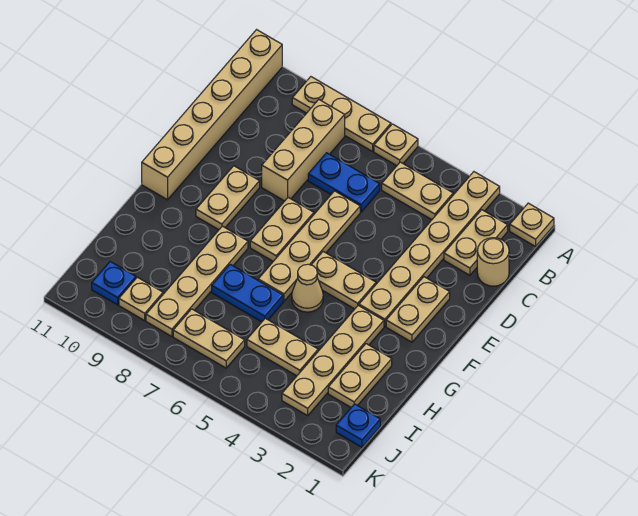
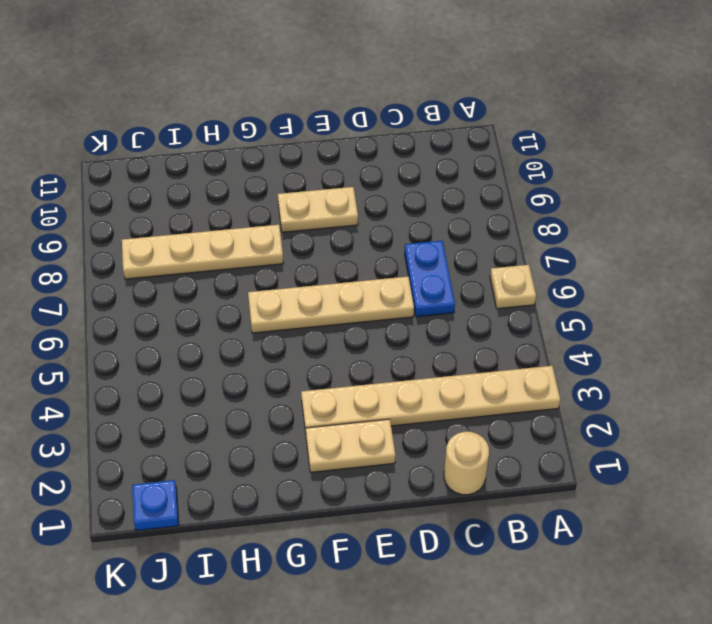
none -> tan plate A1 level 1
none -> tan plate A7:A9 level 1
none -> tan brick A11:F11 level 1

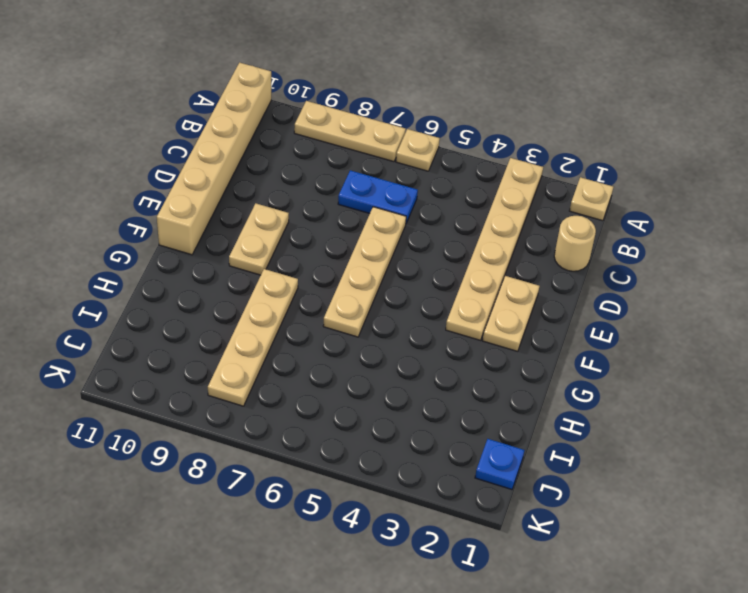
none -> tan plate B2:C2 level 1
none -> tan plate B4:B5 level 1
none -> tan brick B8:D8 level 1

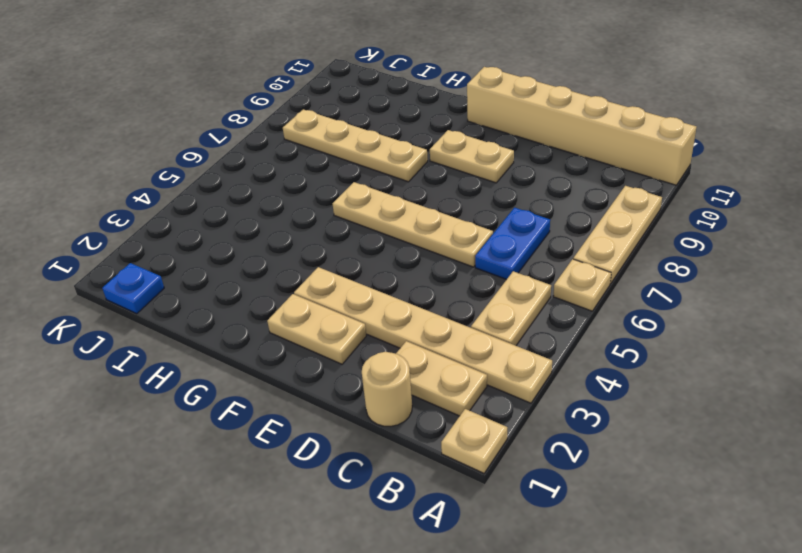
none -> tan brick B8:D8 level 1
none -> tan plate E7:F7 level 1
none -> tan plate F4:F5 level 1

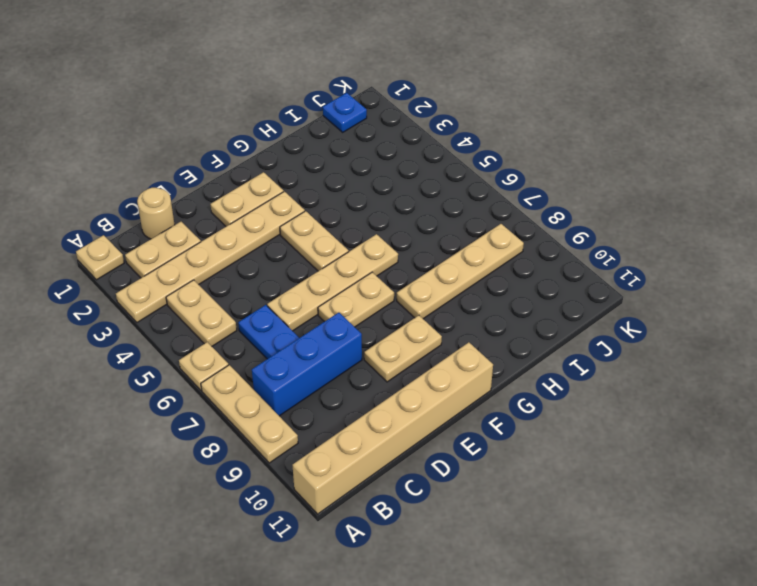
blue brick B8:D8 level 1 -> tan brick B8:D8 level 1
none -> tan plate G3:J3 level 1
none -> tan cone G5 level 1
none -> tan plate H2:I2 level 1

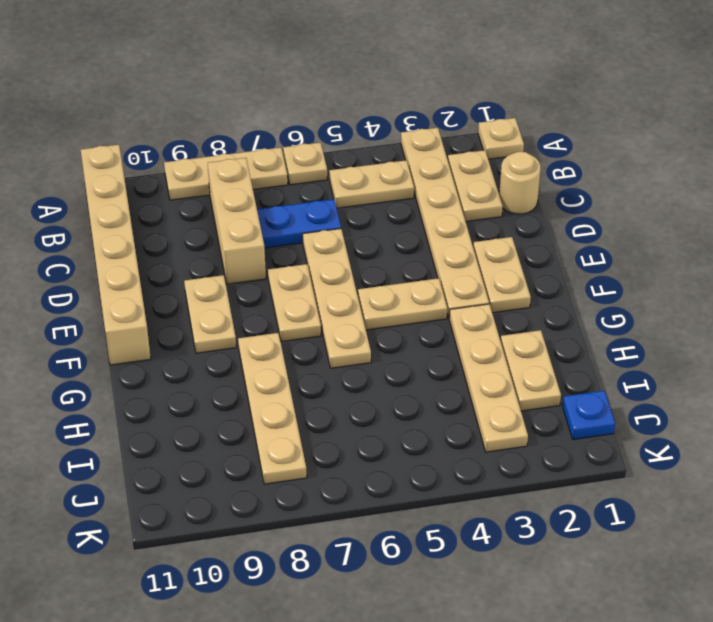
none -> tan cone G5 level 1
none -> blue plate H6:H7 level 1
none -> tan plate I4:I5 level 1

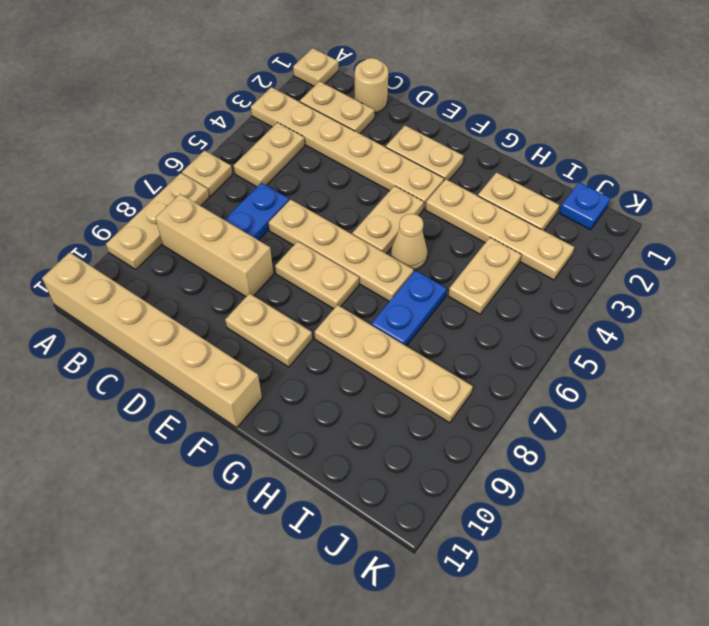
none -> tan plate J6:J7 level 1
none -> tan plate J9 level 1
none -> blue plate J10 level 1

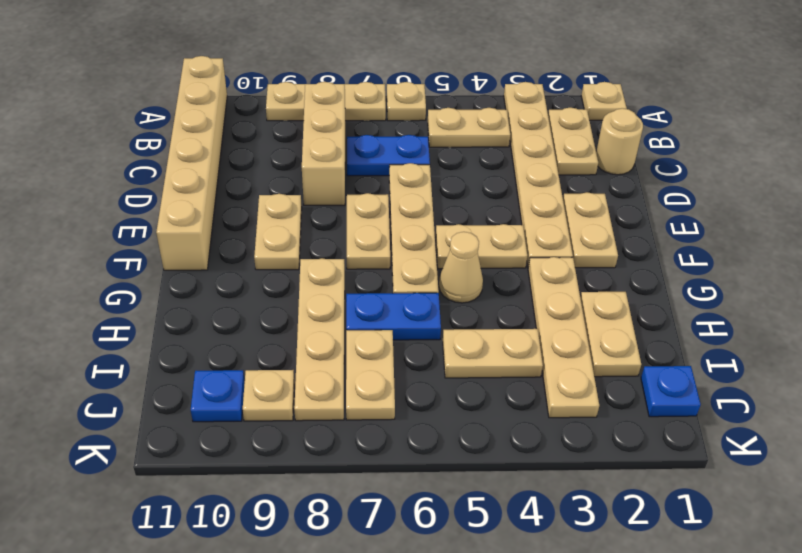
tan plate I7:J7 level 1 -> tan plate J6:J7 level 1

